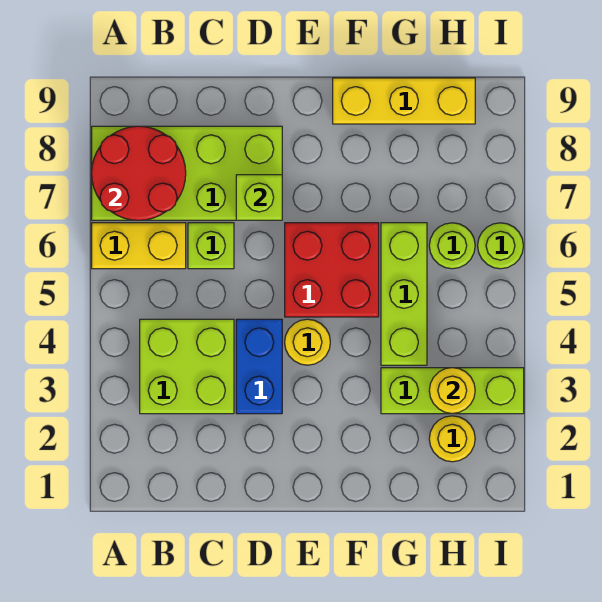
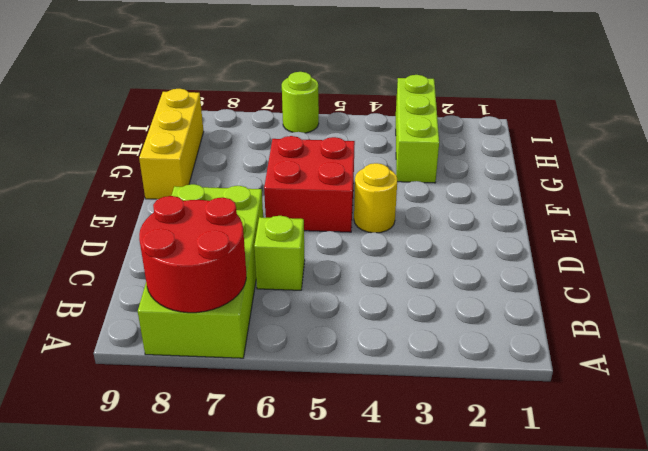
none -> yellow brick A6:B6 level 1
none -> lime brick B3:C4 level 1
none -> blue brick D3:D4 level 1

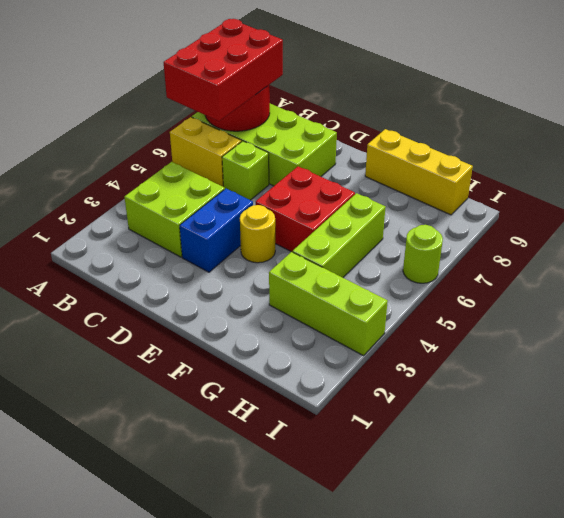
red brick A6:B8 level 3 -> none
none -> yellow round brick H2 level 1
none -> lime round brick H6 level 1
none -> lime brick D7 level 2

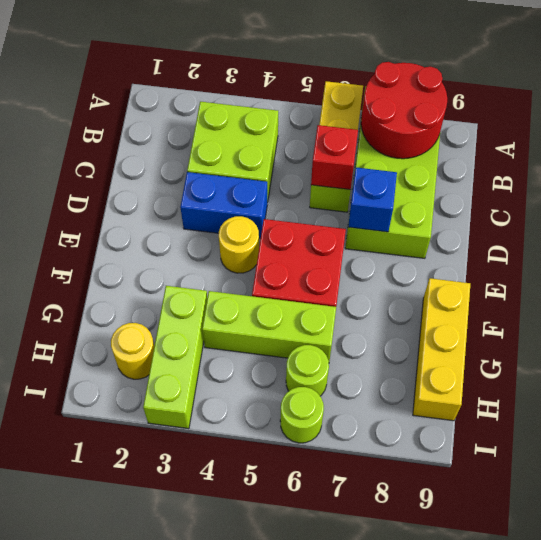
red brick C6 level 2 -> none
blue brick D7 level 2 -> lime brick D7 level 2
none -> yellow round brick H3 level 2

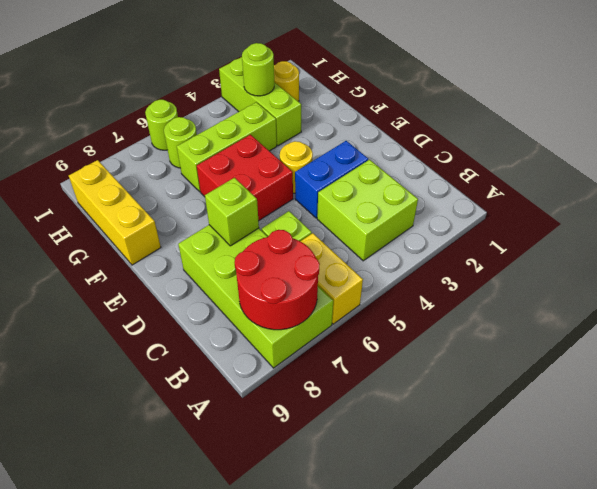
lime round brick H3 level 2 -> yellow round brick H3 level 2

